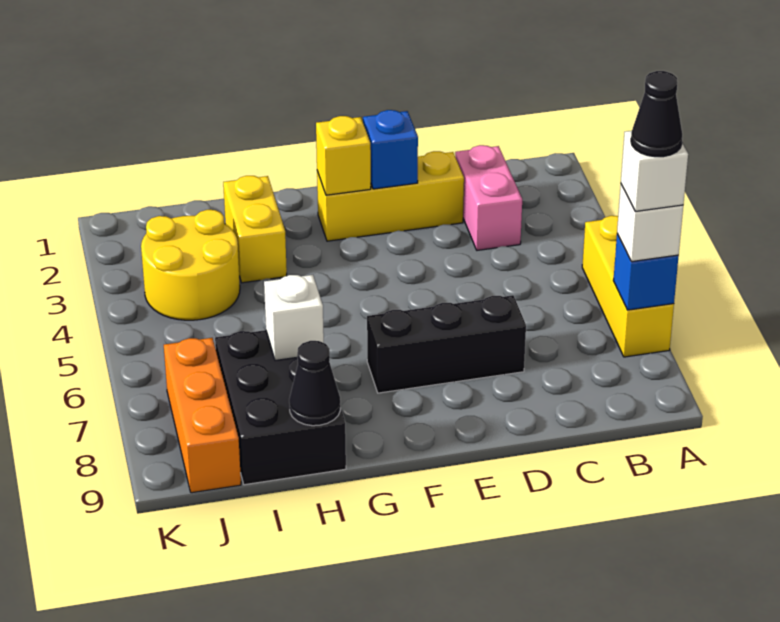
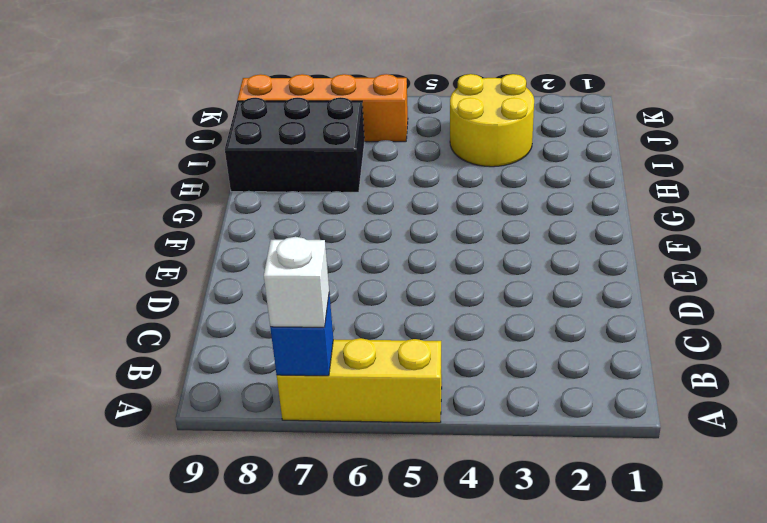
orange brick J6:J9 level 1 -> orange brick J7:J9 level 1
none -> pink brick C2:C3 level 1
none -> yellow brick D2:F2 level 1
none -> black brick D7:F7 level 1

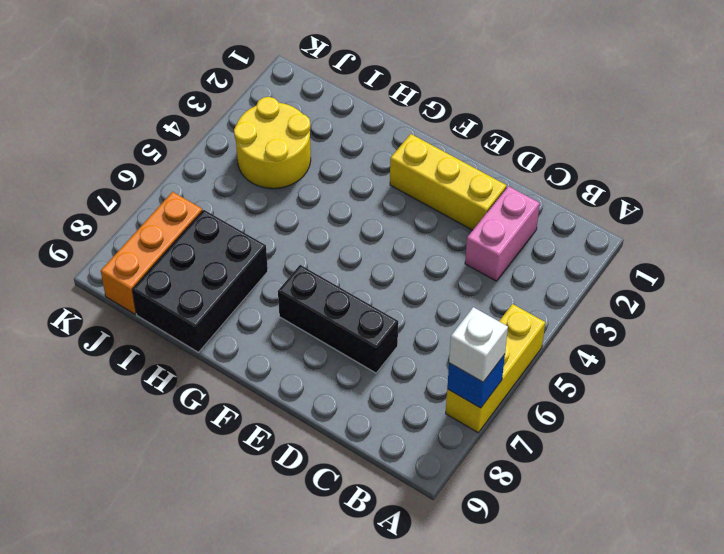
none -> yellow brick H2:H3 level 1
none -> blue brick E2 level 2
none -> yellow brick F2 level 2

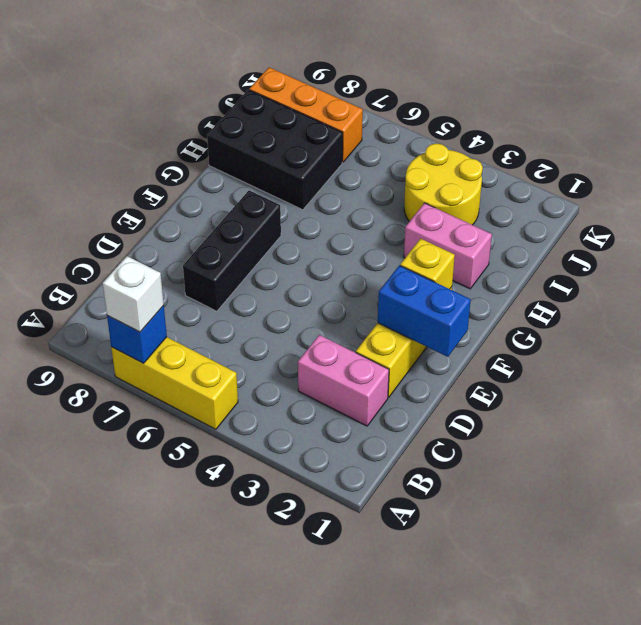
blue brick E1:E2 level 2 -> blue brick E2 level 2
pink brick H2:H3 level 1 -> yellow brick H2:H3 level 1
none -> white brick H7 level 2
none -> black cone H9 level 2
none -> white brick A7 level 4

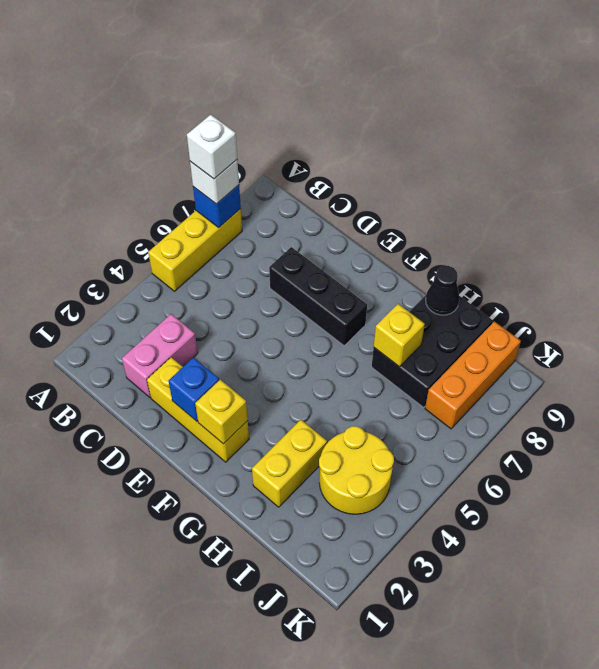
yellow brick H7 level 2 -> white brick H7 level 2
none -> black cone A7 level 5

